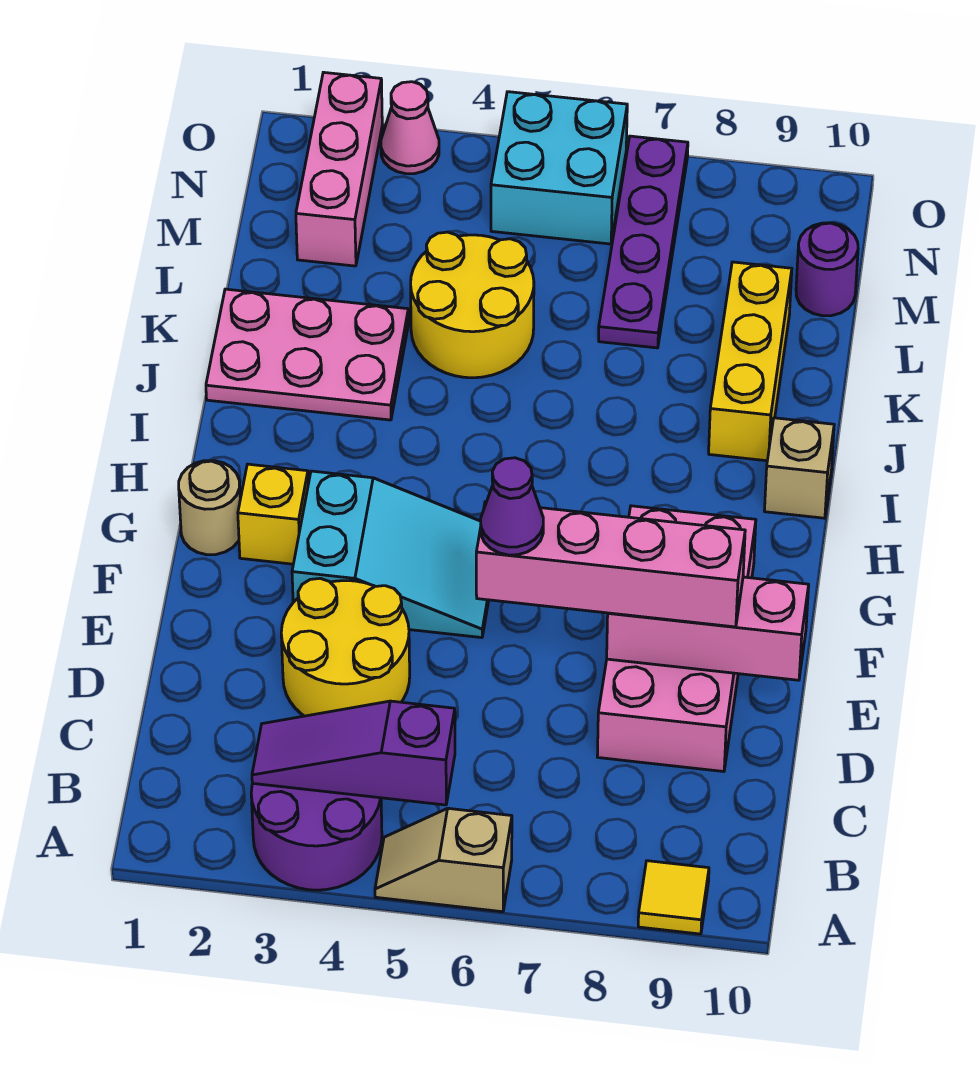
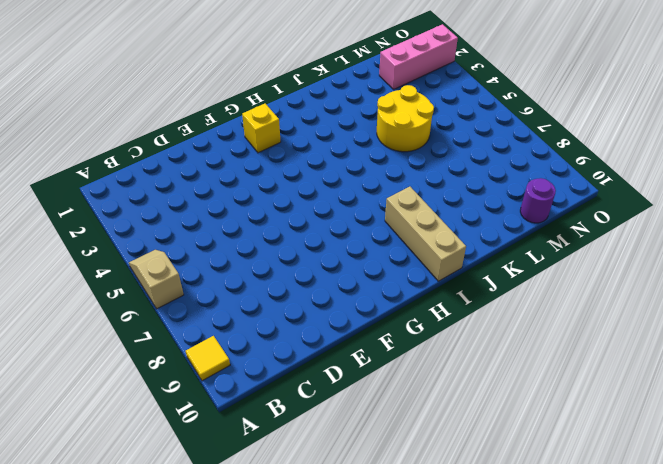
tan brick I8:I10 level 1 -> tan brick I10 level 1
none -> purple round brick A3:B4 level 1
none -> yellow round brick D3:E4 level 1
none -> pink brick D8:G9 level 1

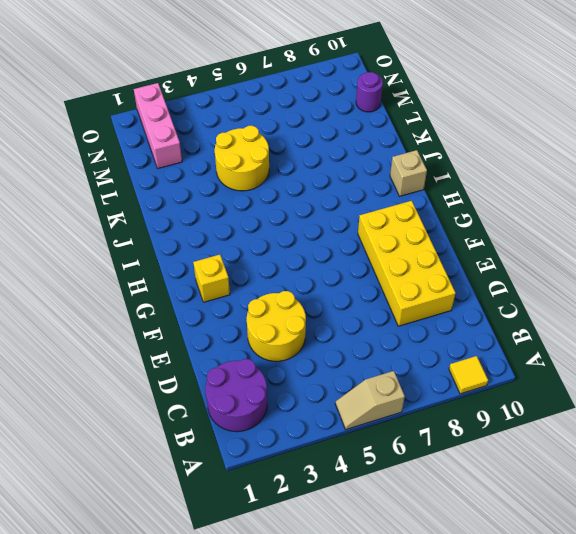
purple round brick B1:C2 level 1 -> purple round brick A3:B4 level 1
yellow brick D8:G9 level 1 -> pink brick D8:G9 level 1
none -> cyan slope F3:G5 level 1 top 3
none -> tan round brick G1 level 1
none -> pink plate J1:K3 level 1

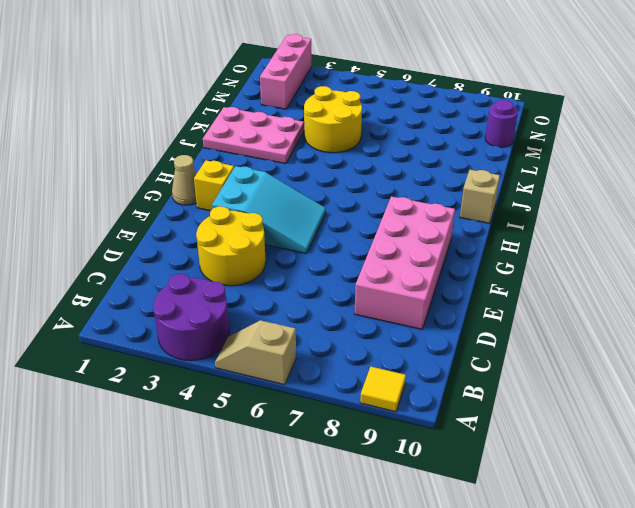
tan cone G1 level 1 -> tan round brick G1 level 1
none -> yellow brick J9:L9 level 1
none -> purple plate L7:O7 level 1
none -> cyan brick N5:O6 level 1

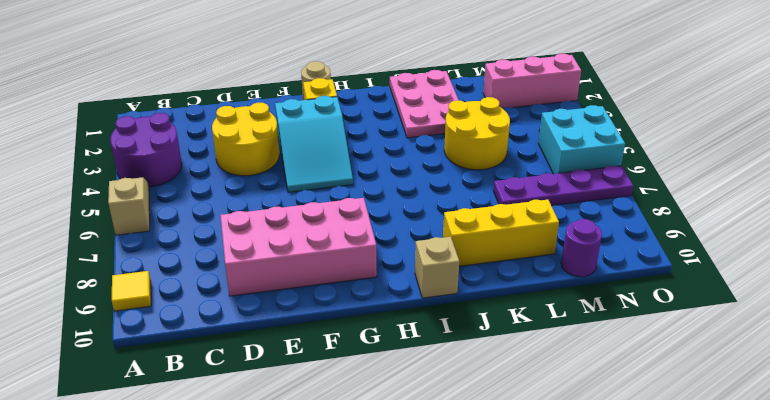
none -> pink cone O3 level 1
none -> purple slope B3:B5 level 2 top 5
none -> pink brick E8:E10 level 2

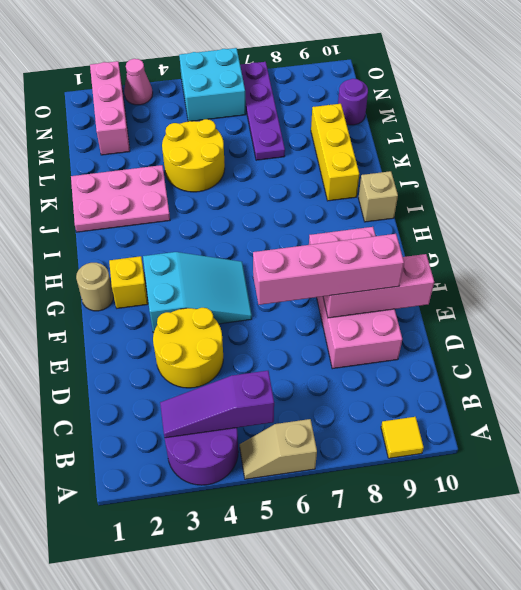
none -> purple cone E6 level 4

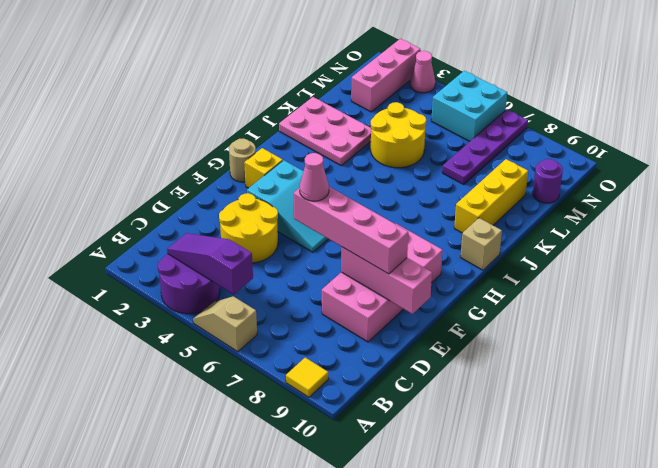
pink cone E6 level 4 -> purple cone E6 level 4

